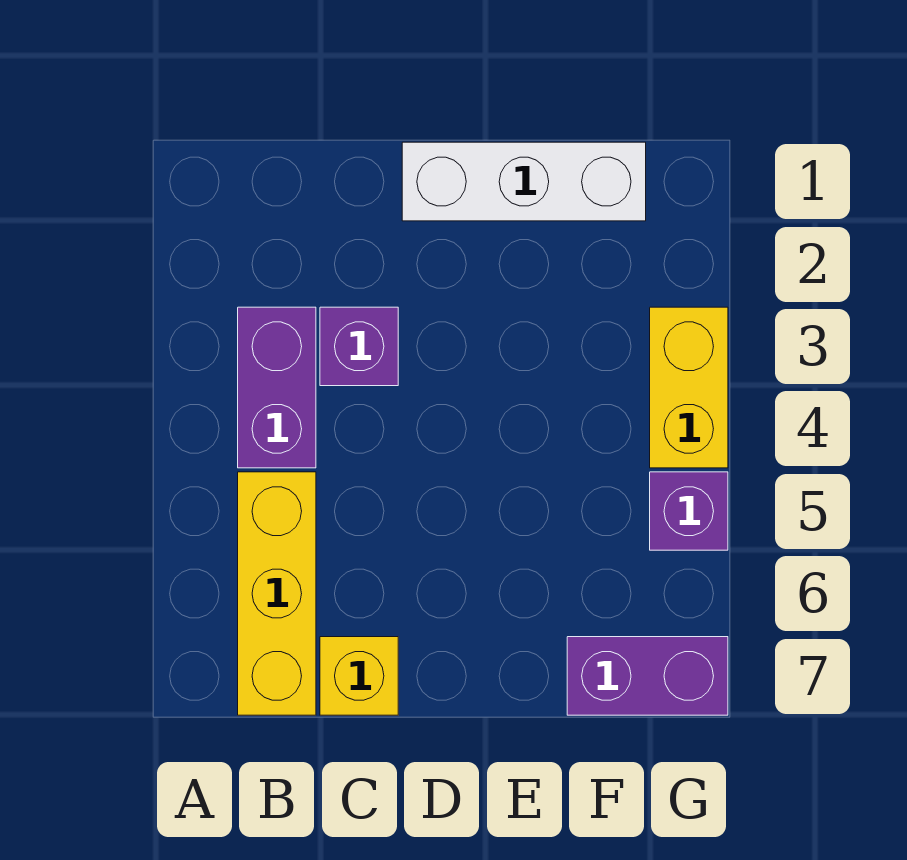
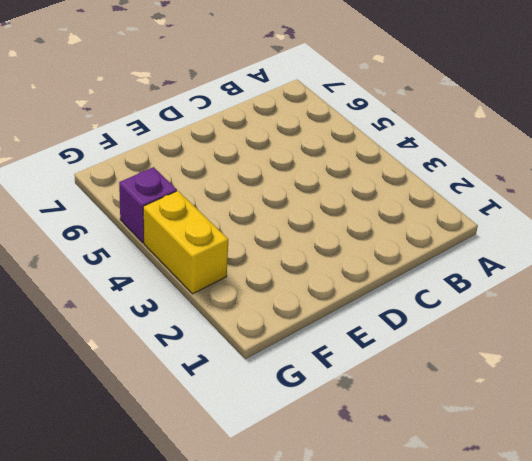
none -> purple brick B3:B4 level 1
none -> yellow brick B5:B7 level 1

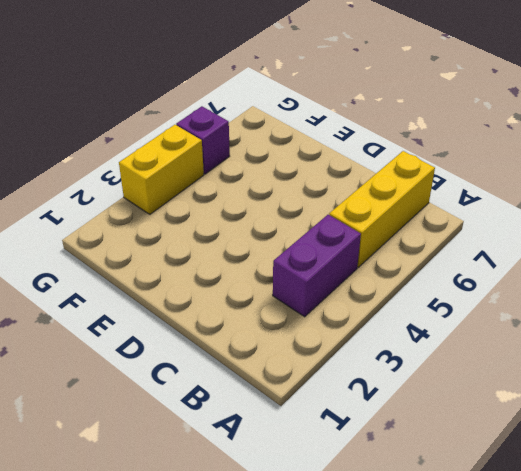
none -> purple brick C3 level 1
none -> yellow brick C7 level 1

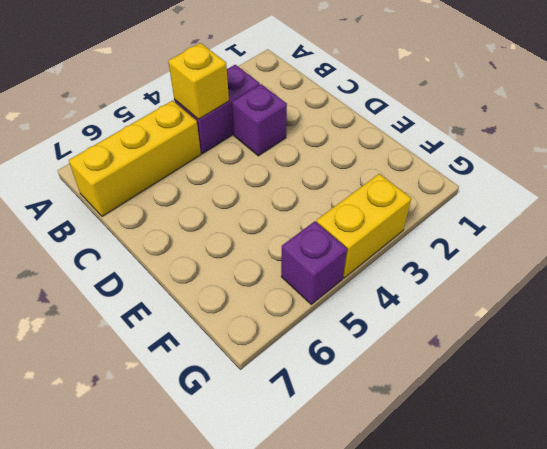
yellow brick B4 level 2 -> yellow brick C7 level 1
none -> white brick D1:F1 level 1
none -> purple brick F7:G7 level 1

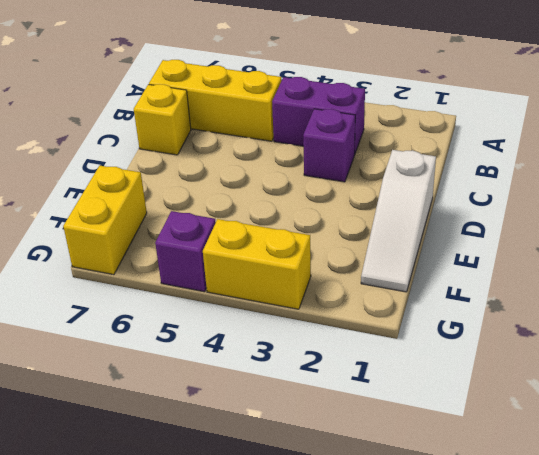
white slope D1:F1 level 1 top D -> white brick D1:F1 level 1
yellow brick F7:G7 level 1 -> purple brick F7:G7 level 1

